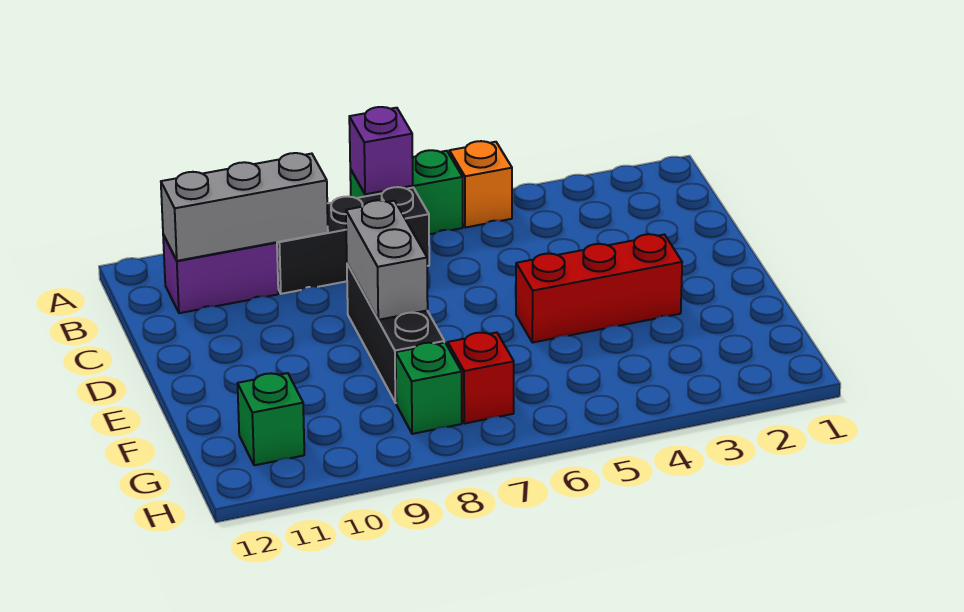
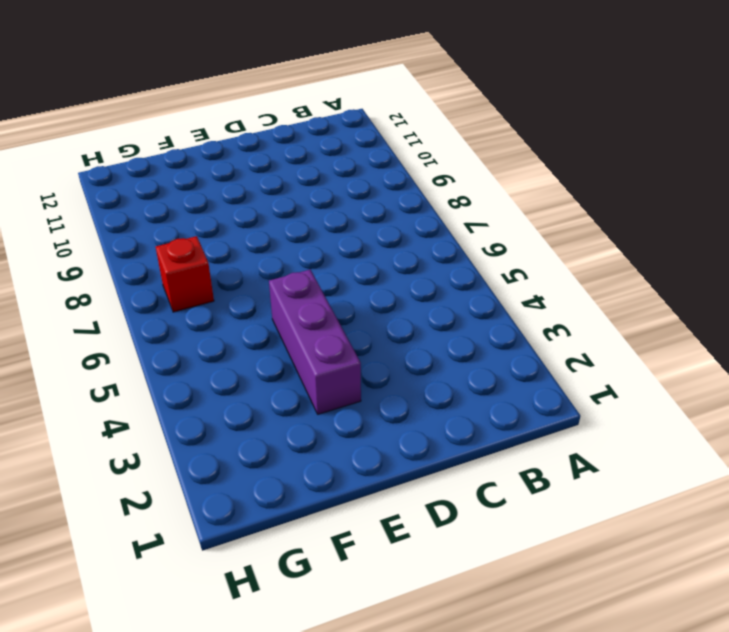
purple brick E3:E5 level 1 -> red brick E3:E5 level 1
none -> orange brick A5 level 1
none -> green brick A6:A7 level 1
none -> black brick B7:B9 level 1

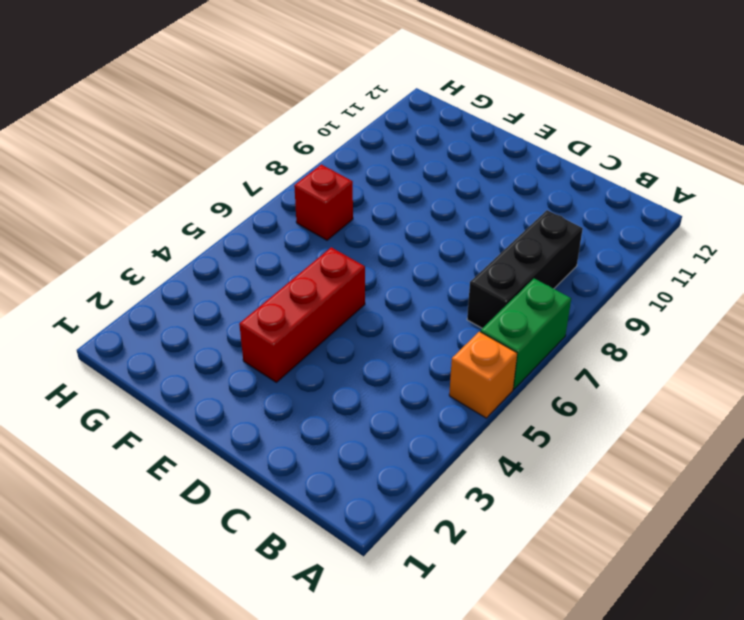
none -> purple brick B10:B11 level 1
none -> black brick D8:F8 level 1
none -> green brick G8 level 1

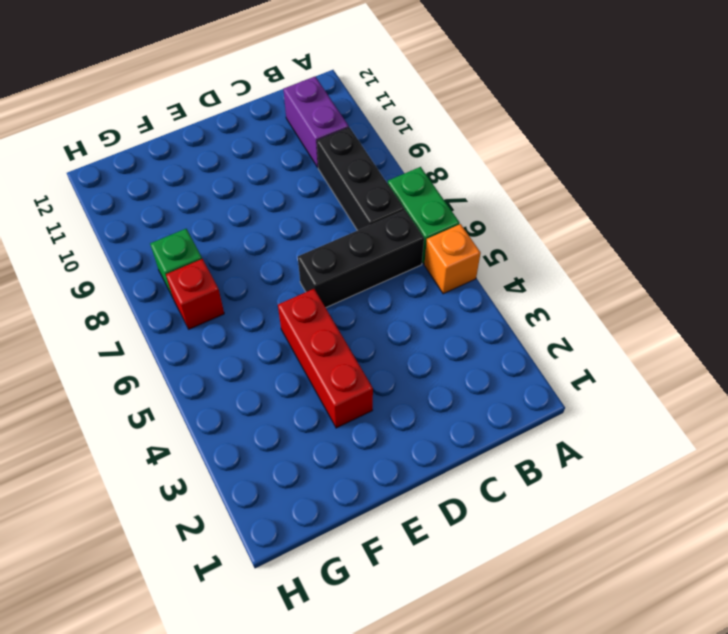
black brick B6:D6 level 1 -> black brick D8:F8 level 1
none -> green brick G11 level 1
none -> purple brick A7 level 2
none -> grey brick B9:B11 level 2

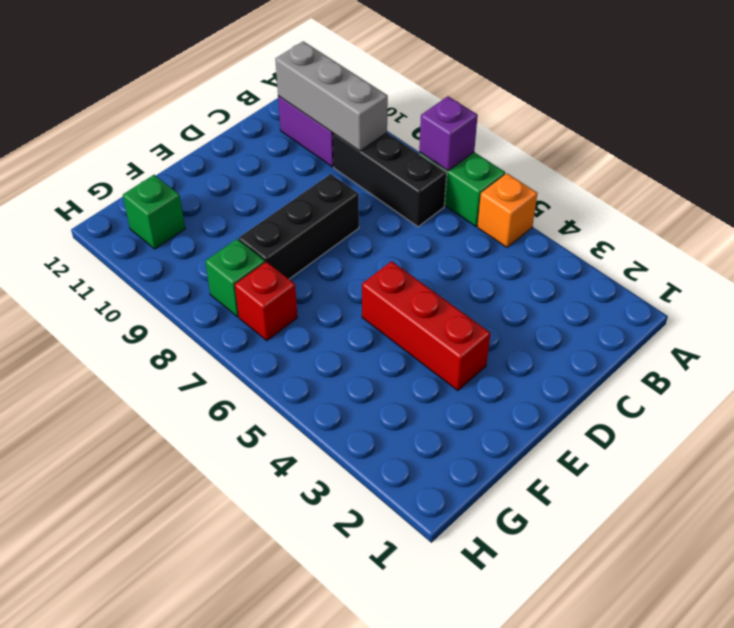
none -> grey brick D8:E8 level 2

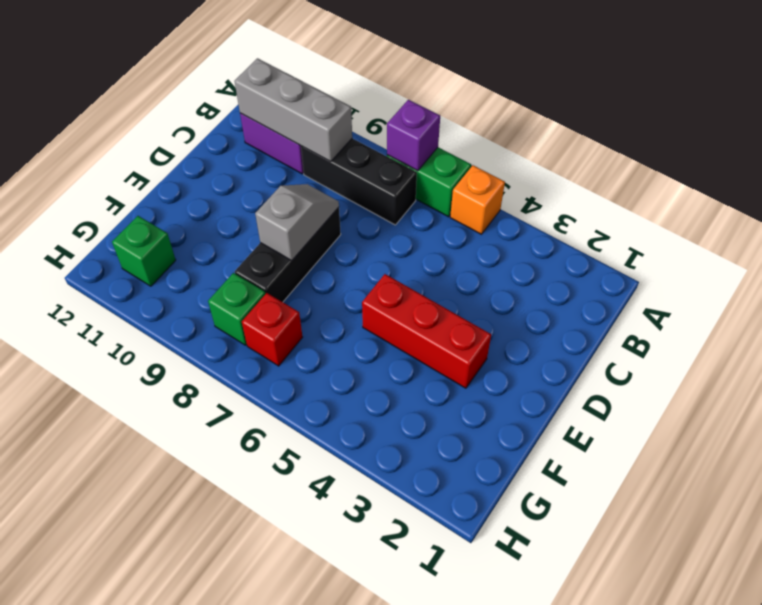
grey slope D8:E8 level 2 top E -> grey brick D8:E8 level 2

